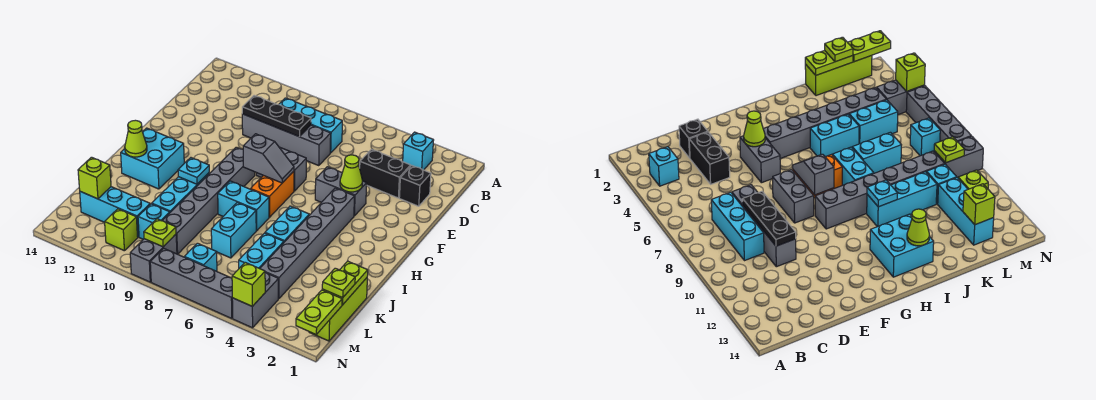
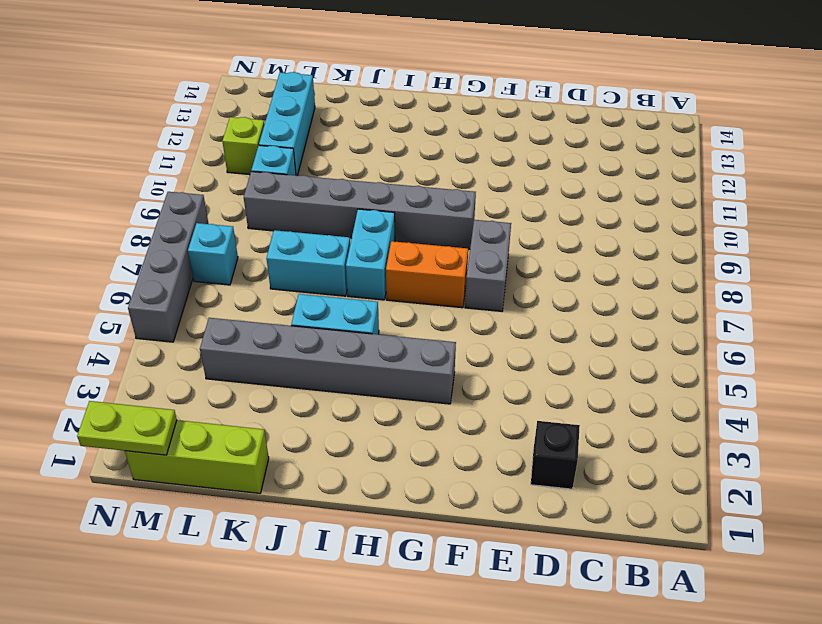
none -> cyan brick B3 level 1
none -> cyan brick C7:C9 level 1
none -> black brick D3:D4 level 1
none -> grey brick D7:D10 level 1

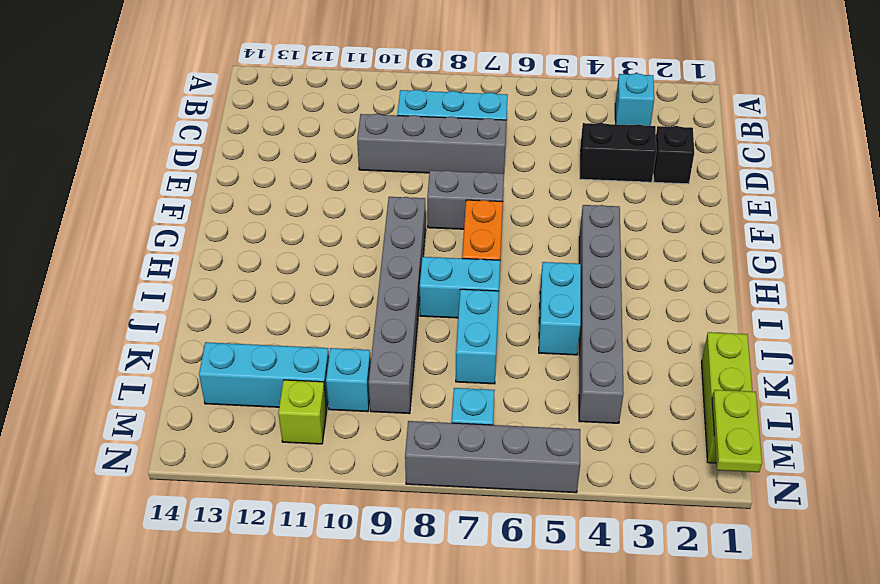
none -> grey brick F4:F5 level 1
none -> cyan brick H12:I13 level 1
none -> cyan brick I10:K10 level 1
none -> cyan brick K5:L5 level 1

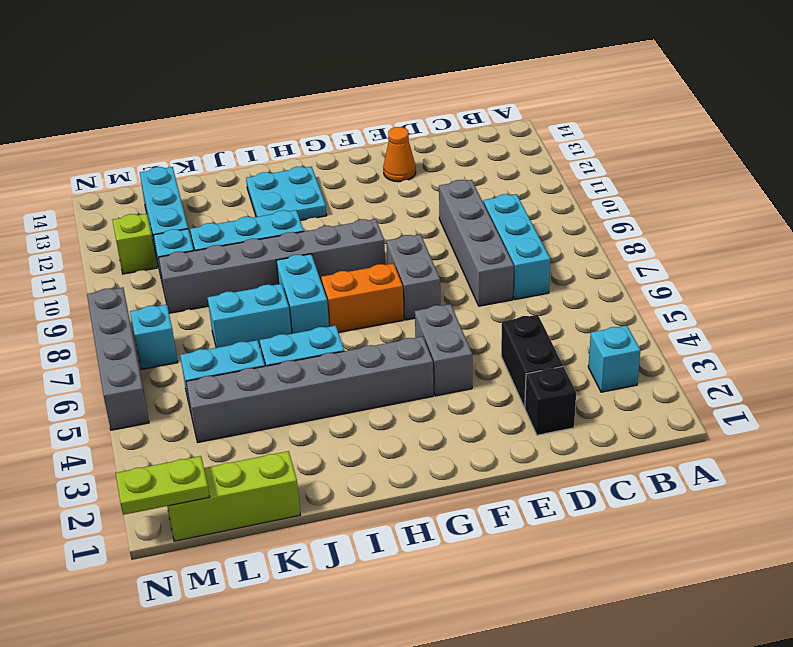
orange cone E13 level 1 -> none
cyan plate H12:I13 level 1 -> cyan brick H12:I13 level 1
none -> grey brick M4:N4 level 1
none -> grey brick M9:N9 level 1
none -> black plate D8:D10 level 2
none -> lime cone F4 level 2

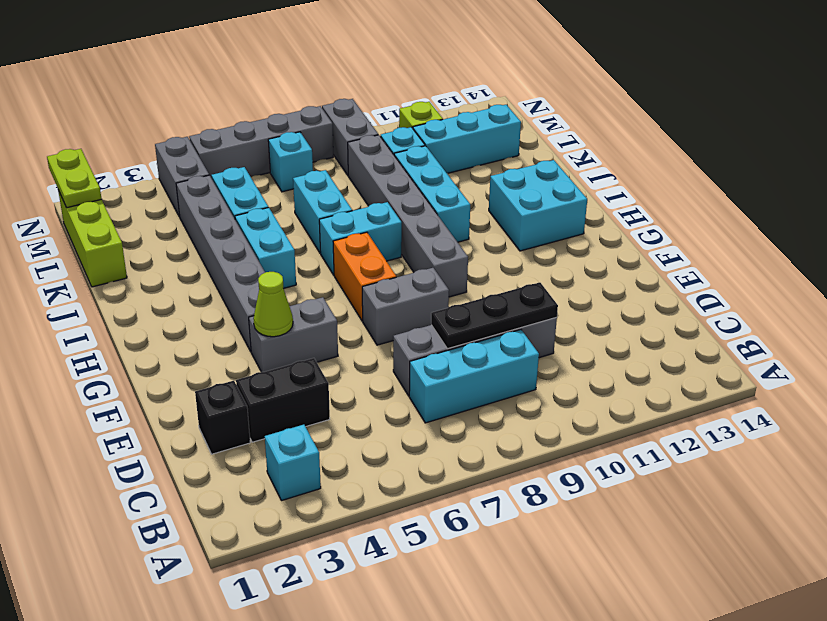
none -> grey slope G7:G8 level 2 top 8
none -> cyan plate I10 level 2
none -> lime cone I13 level 2
none -> lime plate K1:L1 level 2

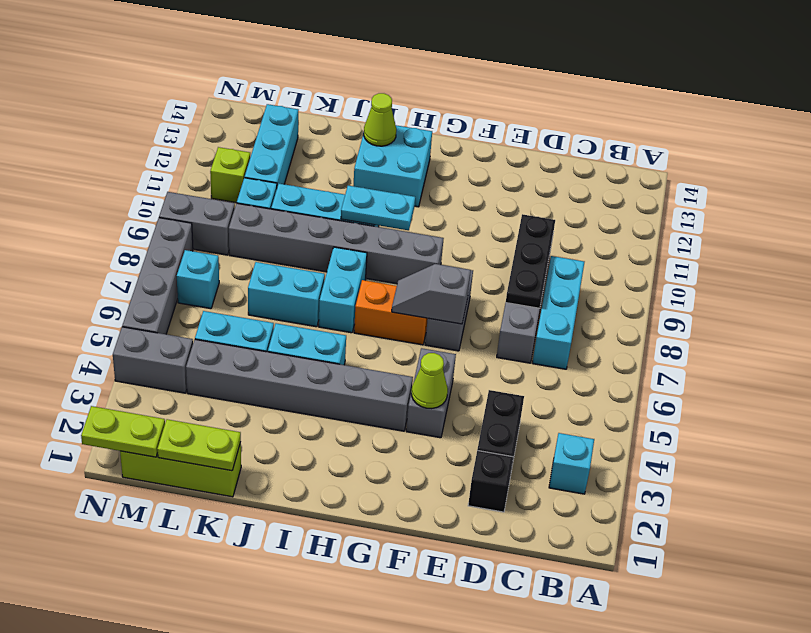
grey slope F7:G7 level 2 top F -> grey slope G7:G8 level 2 top 8
cyan plate H10:I10 level 2 -> cyan plate I10 level 2
none -> lime brick L13 level 2
none -> lime plate M9 level 2
none -> lime brick N4 level 2
none -> lime plate L1 level 3

